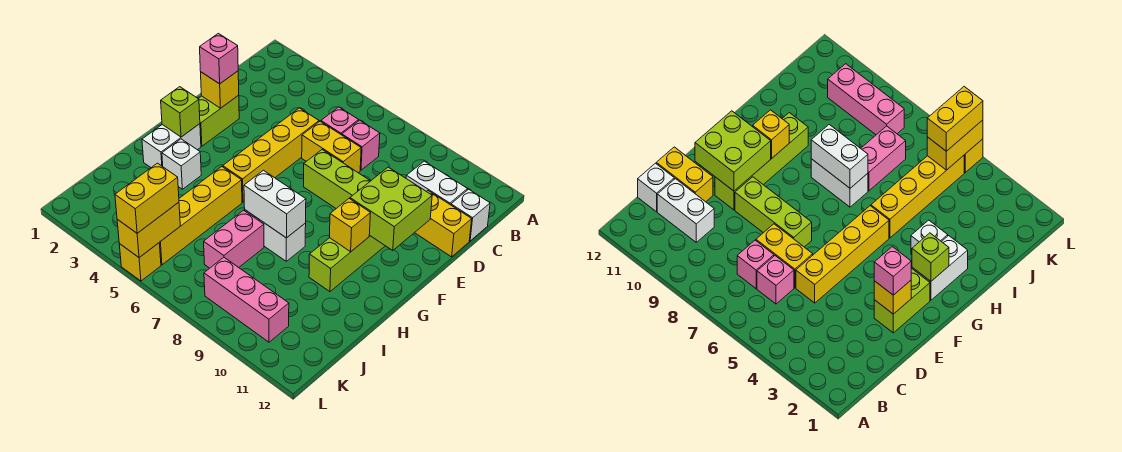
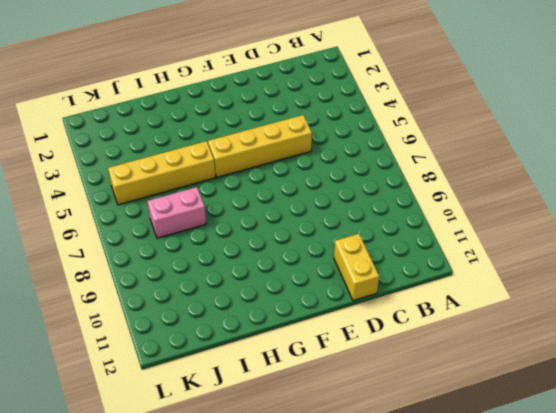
none -> pink brick C6 level 1
none -> pink brick C7 level 1
none -> white brick C10:C11 level 1

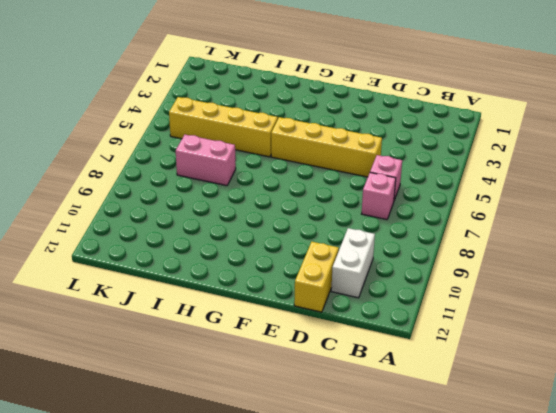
none -> white brick C12 level 1
none -> yellow brick D6:D7 level 1
none -> lime brick E2:F2 level 1

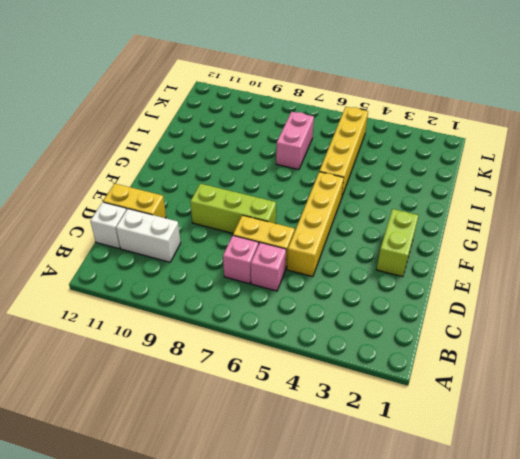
none -> lime brick E10:H10 level 1
none -> white brick G2:H2 level 1
none -> white brick H3 level 1

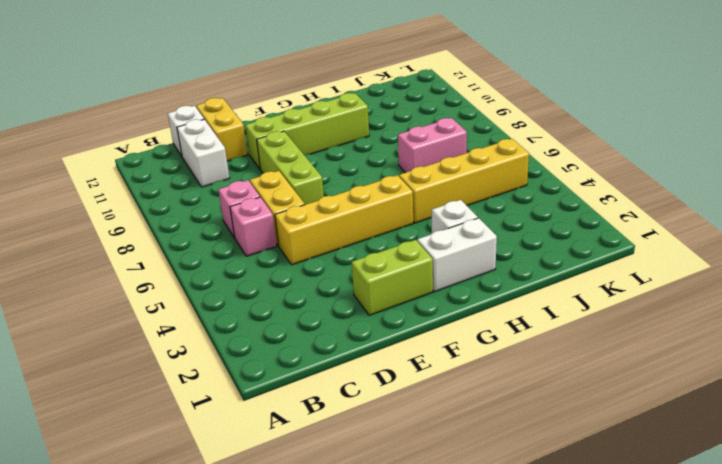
none -> white brick H7:H8 level 1
none -> pink brick K8:K10 level 1
none -> yellow brick L5 level 1

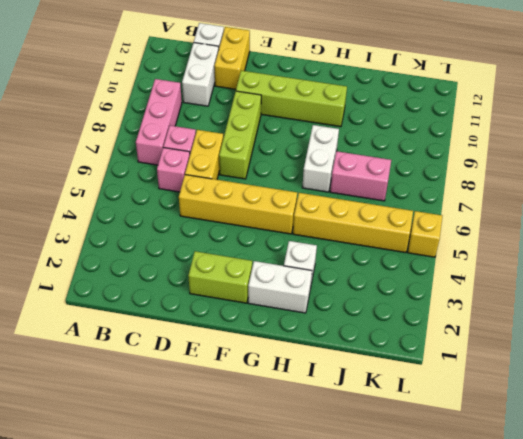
pink brick B7:B9 level 1 -> pink brick K8:K10 level 1
none -> yellow brick E2 level 2
none -> lime brick E10:F11 level 2
none -> lime brick G2 level 2

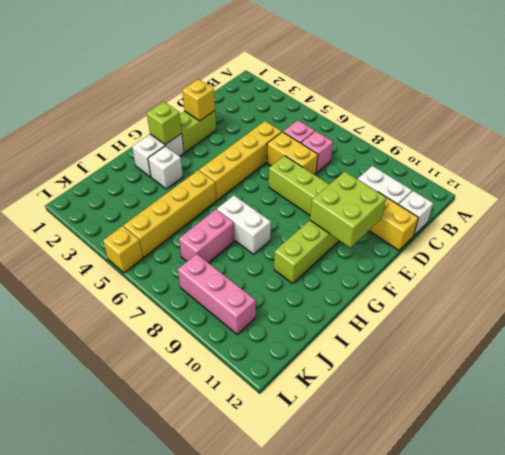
none -> yellow brick G10 level 2
none -> white brick H7:H8 level 2
none -> yellow brick K5:L5 level 2

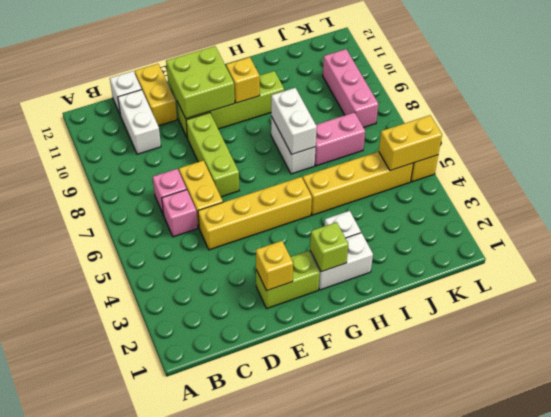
none -> pink brick E2 level 3
none -> yellow brick K5:L5 level 3

